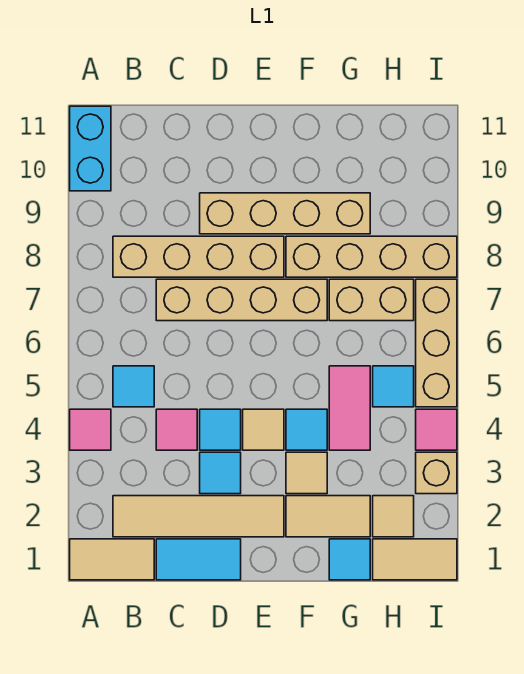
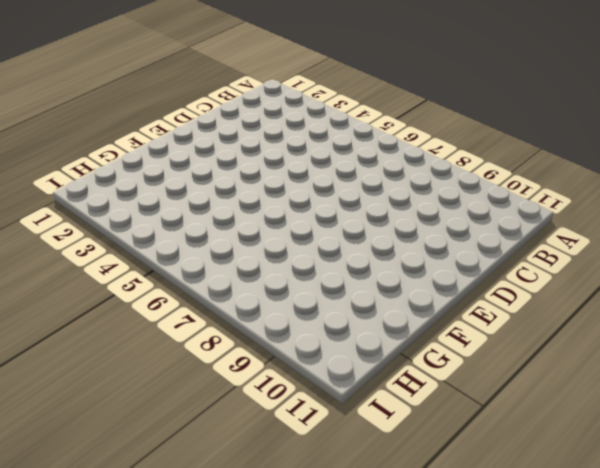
none -> tan tile A1:B1 level 1
none -> pink tile A4 level 1
none -> cyan brick A10:A11 level 1

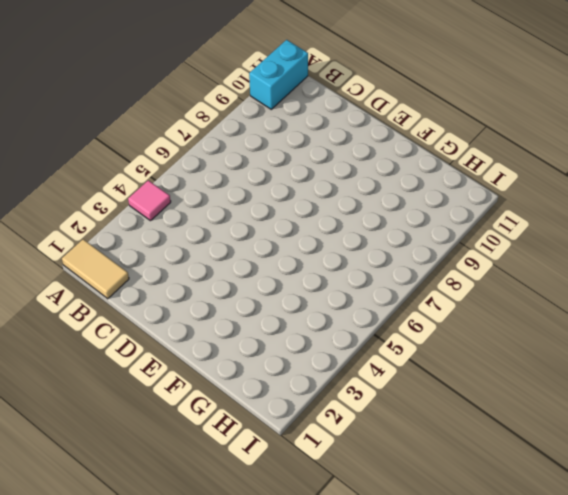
none -> tan tile B2:E2 level 1
none -> cyan tile B5 level 1
none -> tan brick B8:E8 level 1

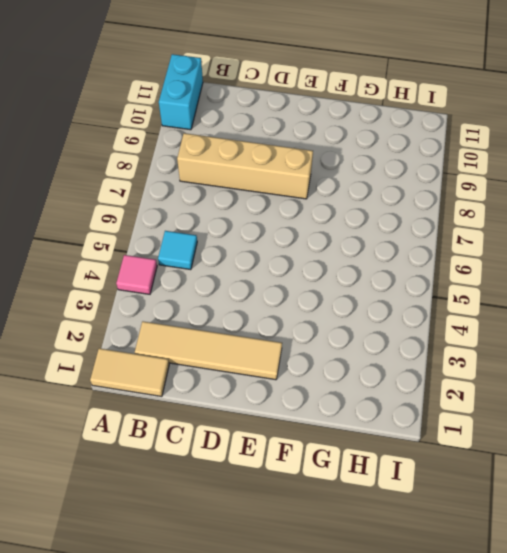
none -> cyan tile C1:D1 level 1
none -> pink tile C4 level 1
none -> tan brick C7:F7 level 1

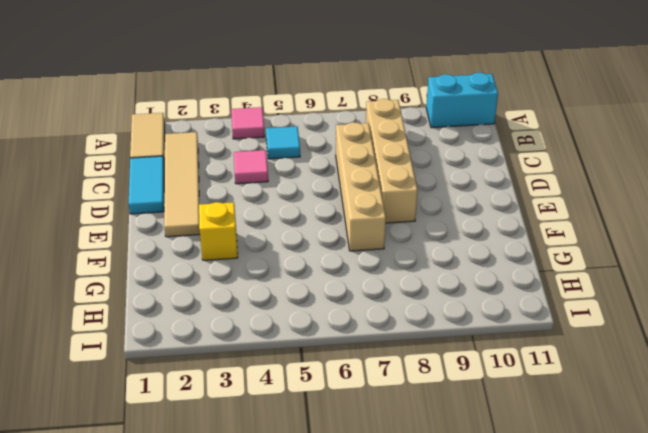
yellow brick F3 level 1 -> tan tile F3 level 1
none -> cyan tile D3 level 1
none -> cyan tile D4 level 1
none -> tan brick D9:G9 level 1

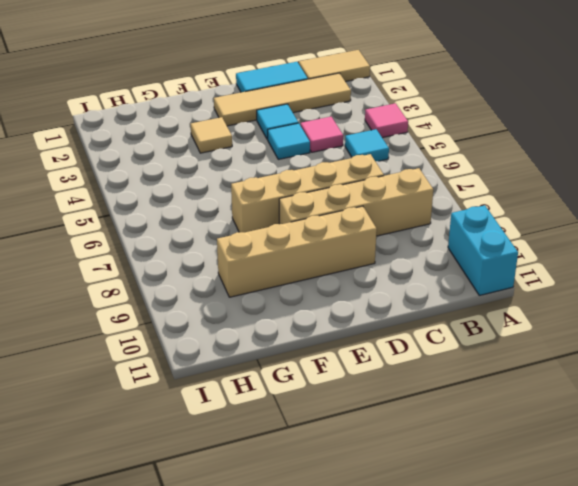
none -> tan tile E4 level 1
none -> tan tile F2:G2 level 1
none -> cyan tile F4 level 1

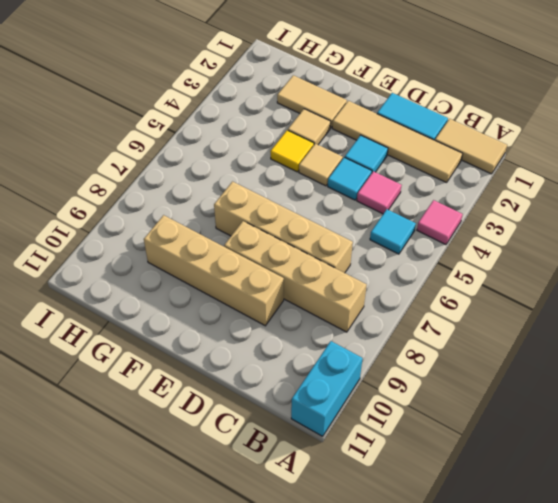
yellow tile F4 level 1 -> cyan tile F4 level 1
none -> tan brick F8:I8 level 1
none -> cyan tile G1 level 1
none -> pink tile G4:G5 level 1

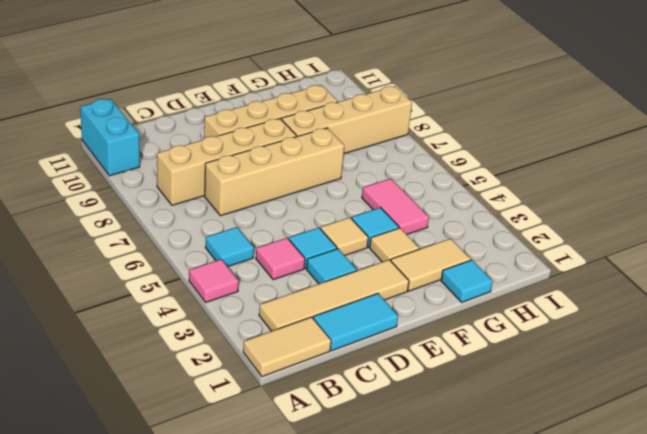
none -> tan brick G7:H7 level 1
none -> tan tile H1:I1 level 1
none -> tan tile H2 level 1

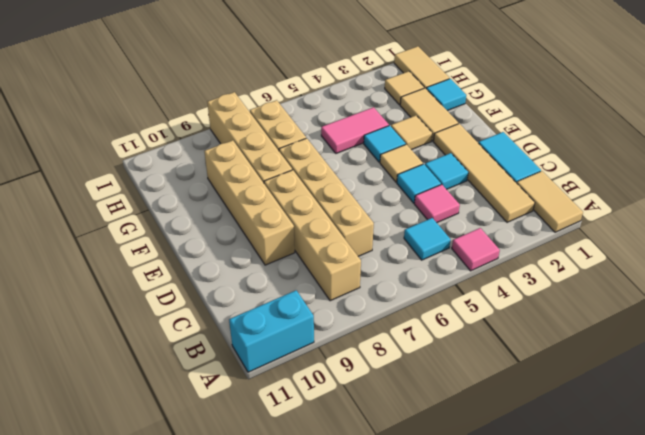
none -> cyan tile H5 level 1
none -> tan brick I3 level 1
none -> pink tile I4 level 1

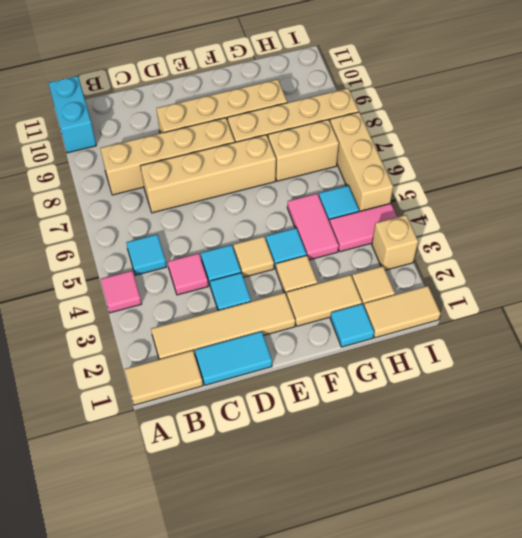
pink tile H4:I4 level 1 -> pink tile I4 level 1

